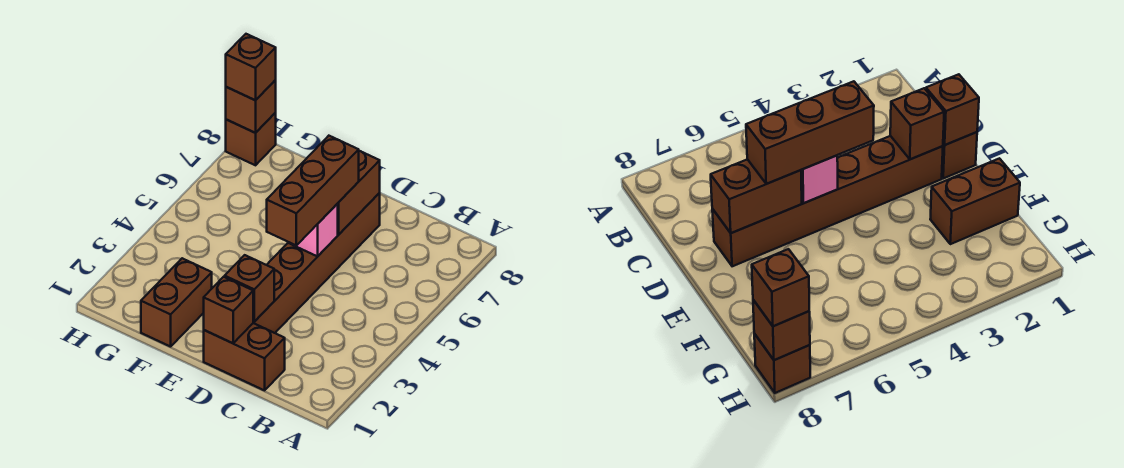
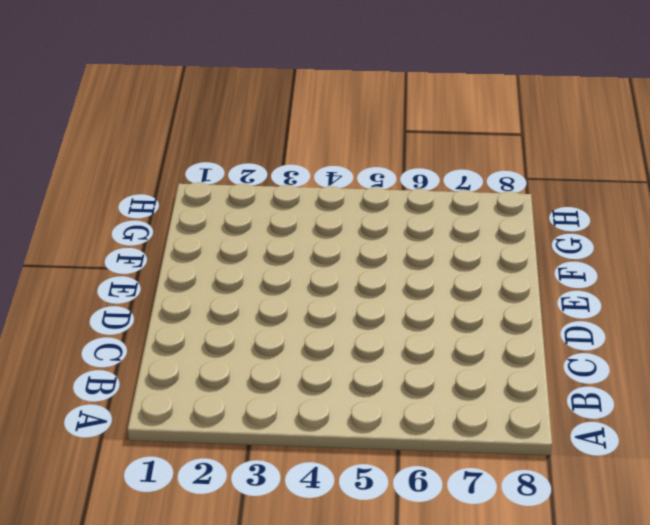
none -> brown brick C1:D1 level 1
none -> brown brick D2:D7 level 1

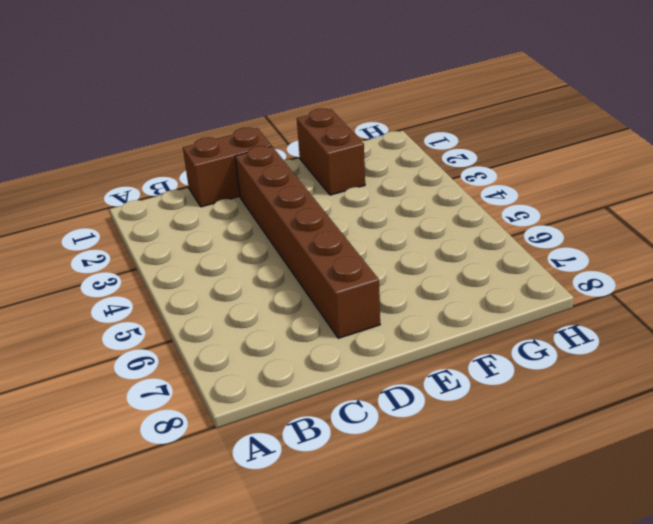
none -> brown brick H8 level 1
none -> brown brick D1 level 2

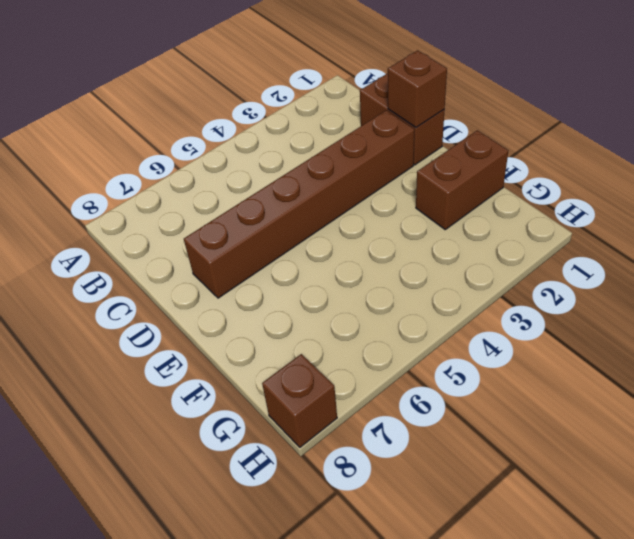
none -> brown brick D2 level 2
none -> pink brick D5 level 2

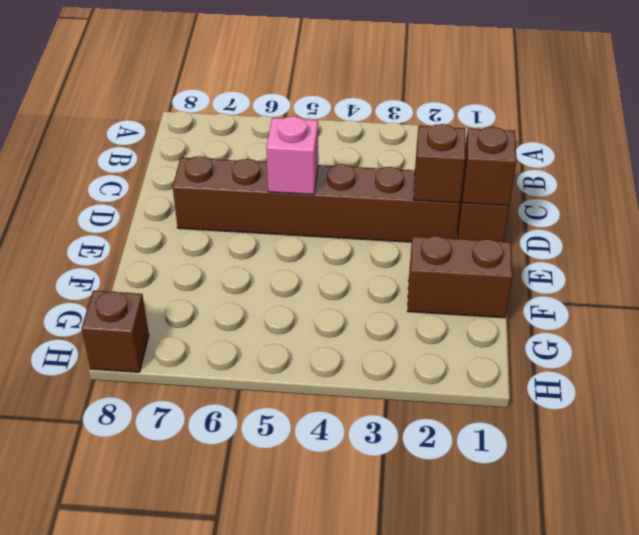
none -> brown brick D6:D7 level 2
none -> brown brick H8 level 2

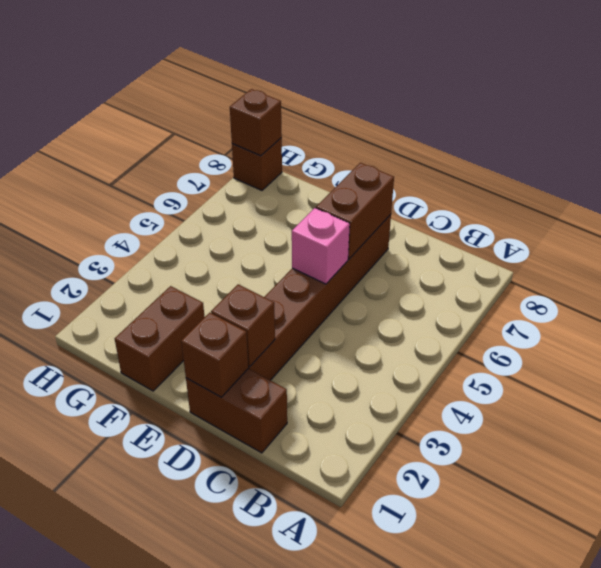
none -> brown brick D4:D6 level 3
none -> brown brick H8 level 3

